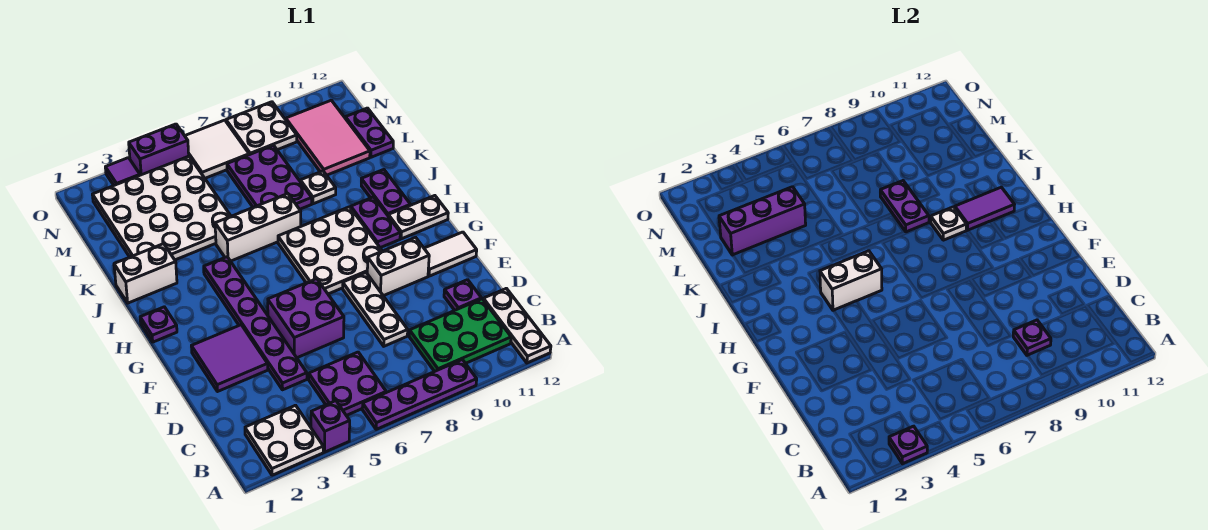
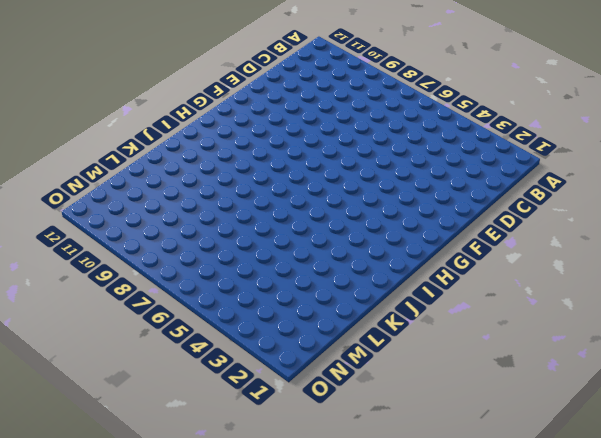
none -> white plate A2:B3 level 1
none -> purple brick A4 level 1
none -> purple plate A6:A9 level 1
none -> white plate A12:C12 level 1

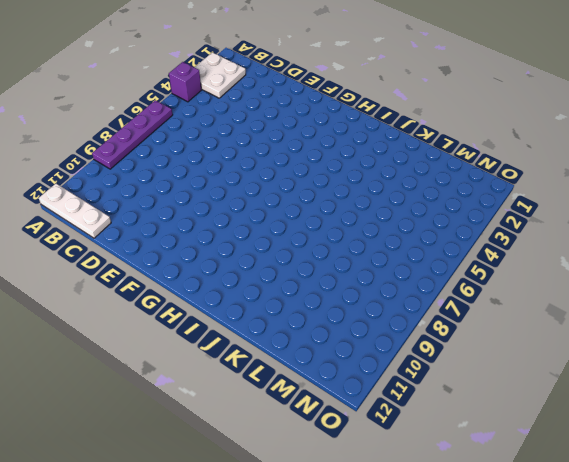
none -> purple plate B5:C6 level 1
none -> green plate B9:C11 level 1
none -> purple plate D4:I4 level 1
none -> white plate D8:F8 level 1

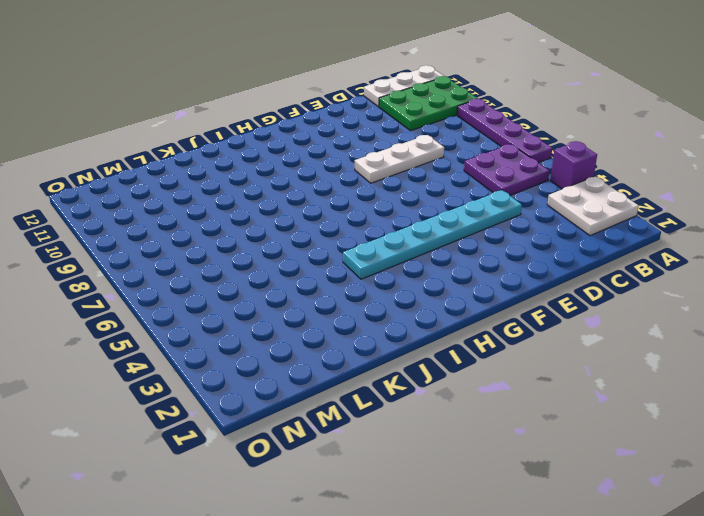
green plate A10:C11 level 1 -> green plate B9:C11 level 1
cyan plate D4:I4 level 1 -> purple plate D4:I4 level 1
none -> purple plate D11 level 1
none -> purple tile E2:F3 level 1
none -> purple brick E5:F6 level 1
none -> white brick F9:F10 level 1

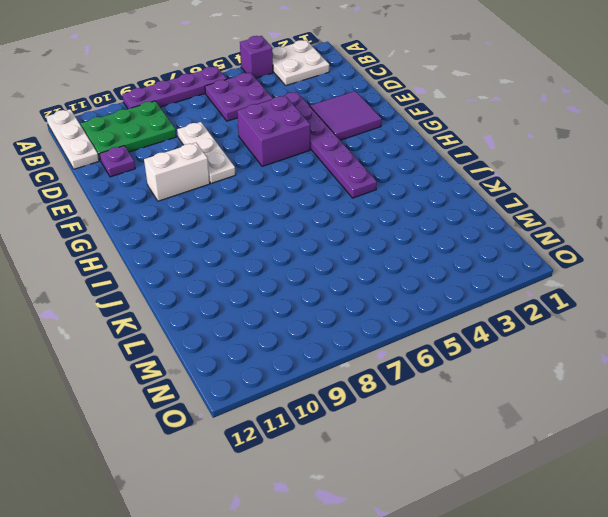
none -> white tile F11:F12 level 1
none -> white plate G7:I9 level 1
none -> purple plate H1 level 1
none -> purple plate H10:I10 level 1

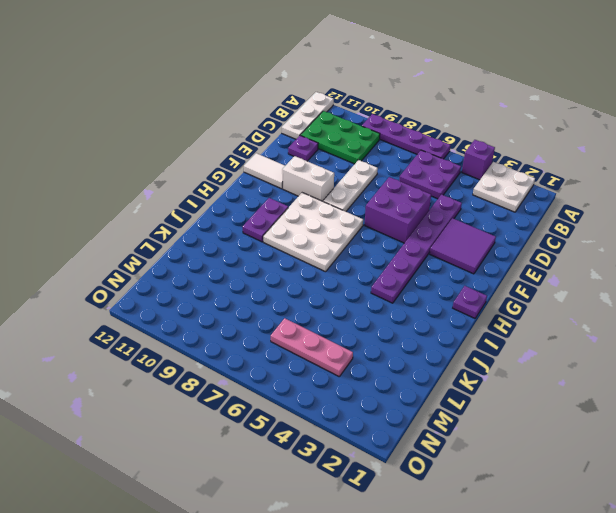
pink plate M4:M6 level 1 -> white plate K2:N5 level 1
none -> white plate H11:H12 level 1
none -> purple plate I11:J11 level 1
none -> white brick J1:J2 level 1
none -> white brick J5:J7 level 1

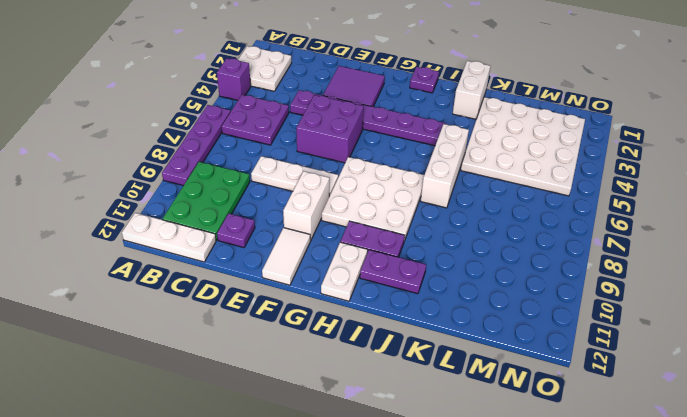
none -> purple plate K7:M8 level 1
none -> white plate K9 level 1
none -> pink tile L10:N11 level 1
none -> purple plate L12:M12 level 1

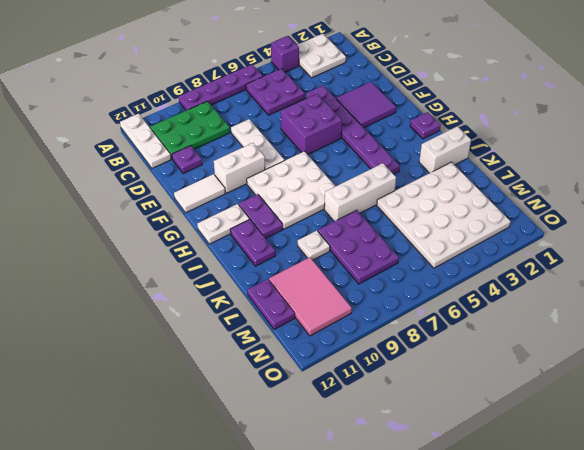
none -> white tile N6:O7 level 1
none -> white plate N8:O9 level 1
none -> purple tile O3 level 1
none -> purple brick O4:O5 level 1

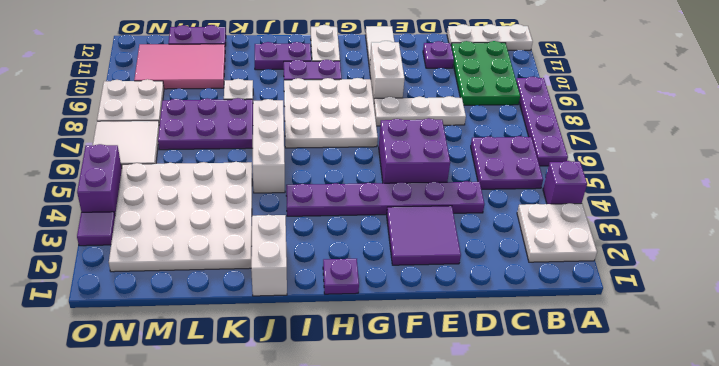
none -> purple plate A3 level 2
none -> purple plate C9 level 2
none -> white brick H4:H5 level 2
none -> white plate I9 level 2

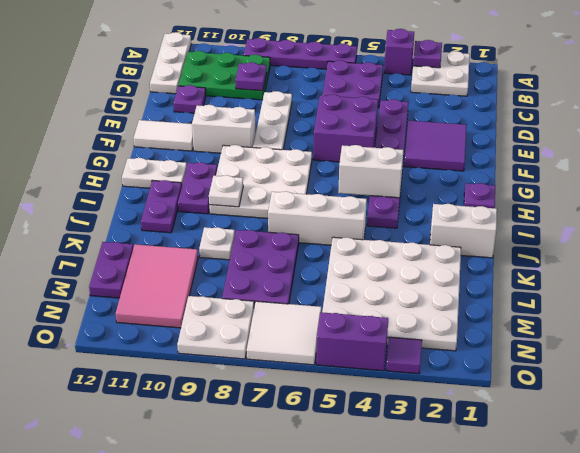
none -> purple tile I10:I11 level 2
none -> purple plate J8:K8 level 2
none -> purple brick L2:L4 level 2

